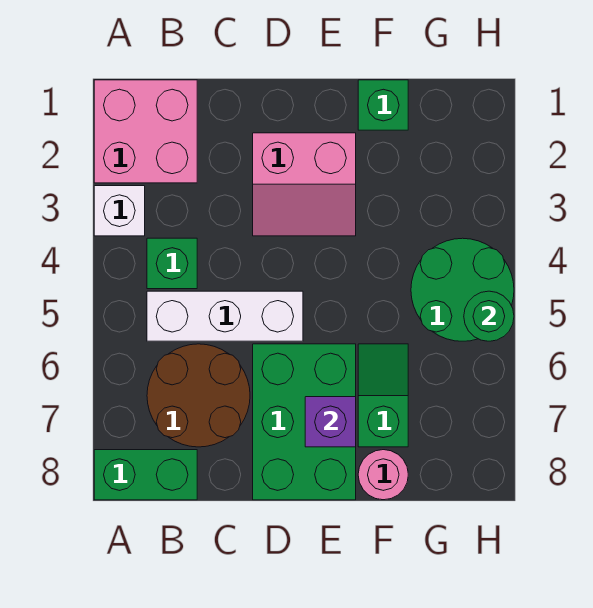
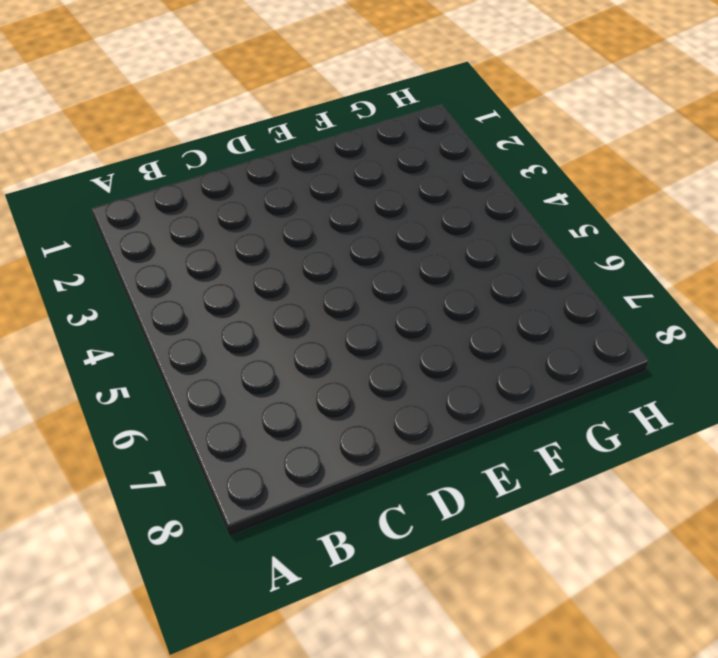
none -> pink brick A1:B2 level 1
none -> white brick A3 level 1
none -> green brick A8:B8 level 1

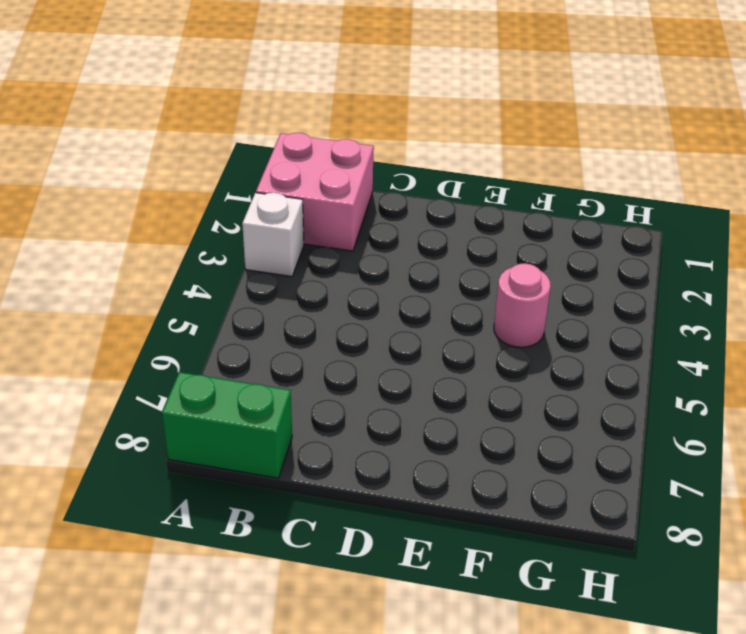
pink round brick F4 level 1 -> pink round brick F8 level 1
none -> green brick B4 level 1
none -> white brick B5:D5 level 1
none -> brown round brick B6:C7 level 1

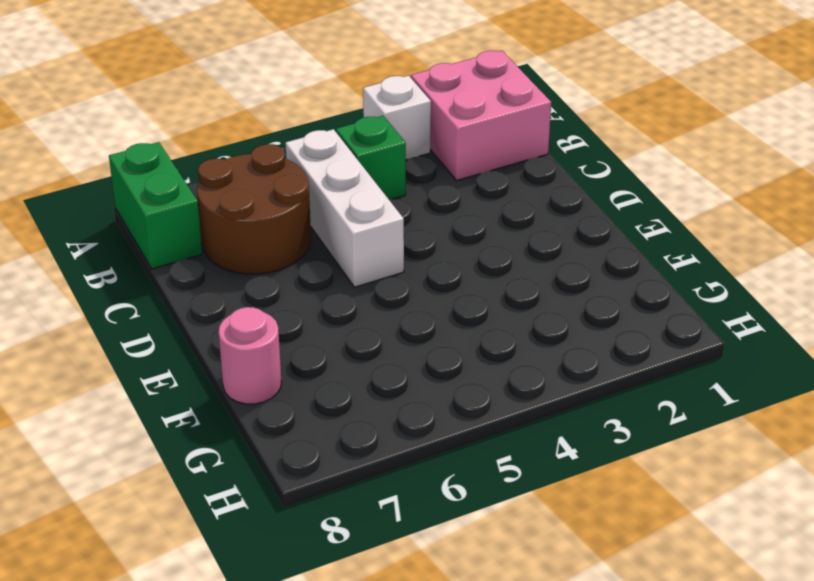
none -> pink slope D2:E3 level 1 top 2
none -> green brick D6:E8 level 1
none -> green brick F1 level 1

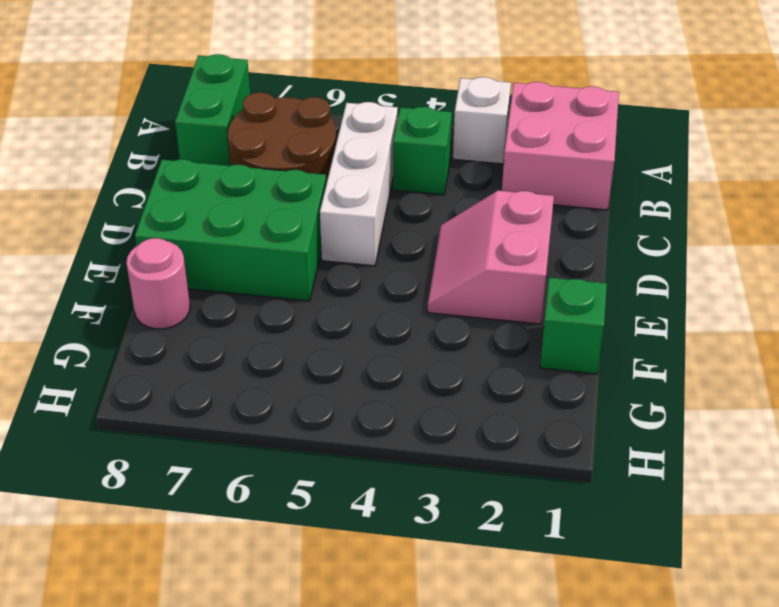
none -> green slope F6:F7 level 1 top 7
none -> green round brick G4:H5 level 1
none -> purple brick E7 level 2

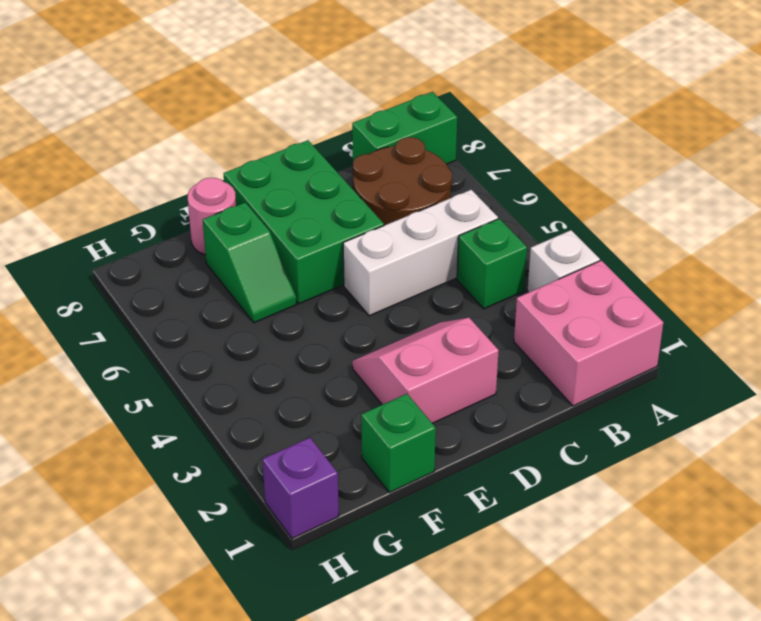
purple brick H1 level 1 -> purple brick E7 level 2
none -> green round brick G4:H5 level 1
none -> green round brick H5 level 2

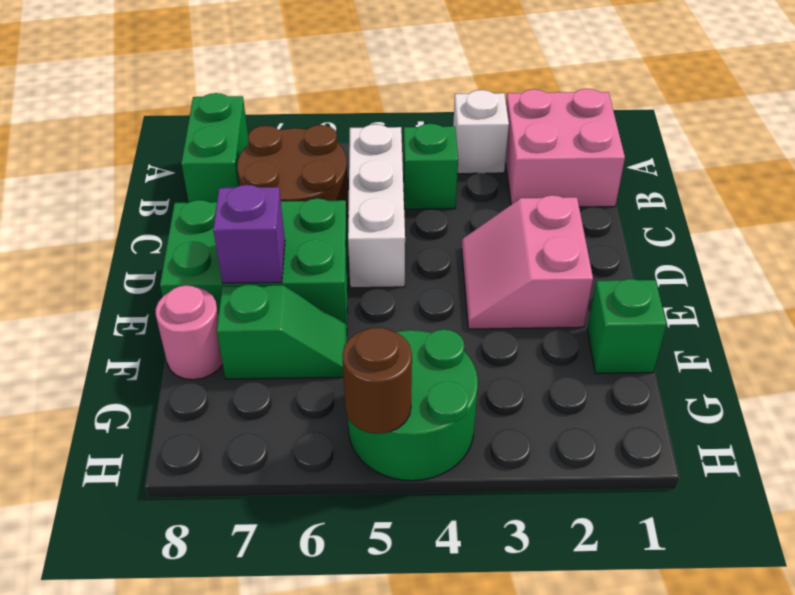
brown round brick H5 level 2 -> green round brick H5 level 2

